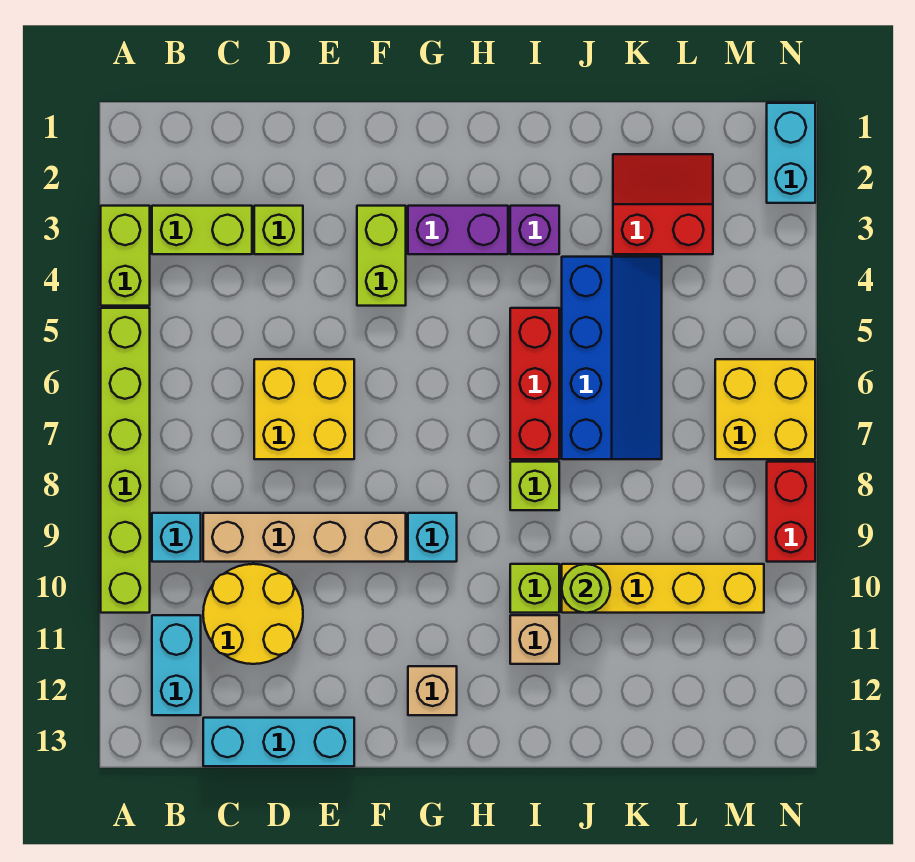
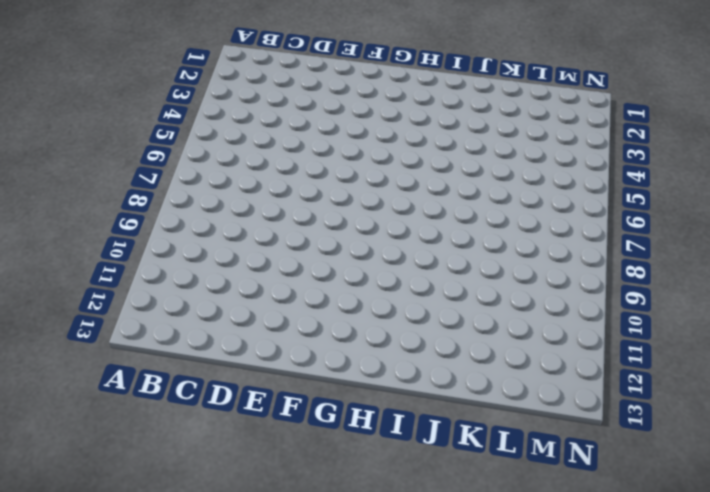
none -> lime brick A3:A4 level 1
none -> lime brick A5:A10 level 1
none -> lime brick B3:C3 level 1

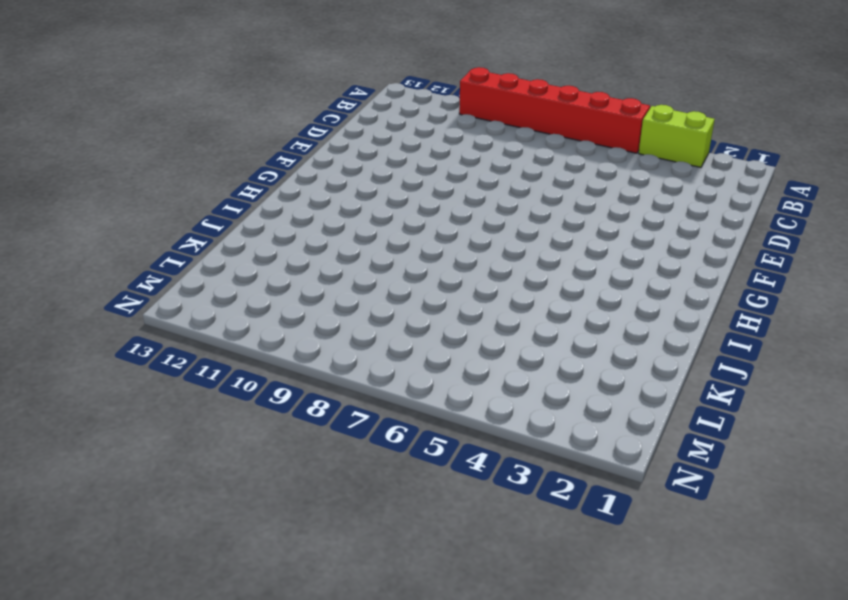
red brick A5:A10 level 1 -> lime brick A5:A10 level 1
none -> lime brick B3:C3 level 1
none -> cyan brick B9 level 1
none -> cyan brick B11:B12 level 1

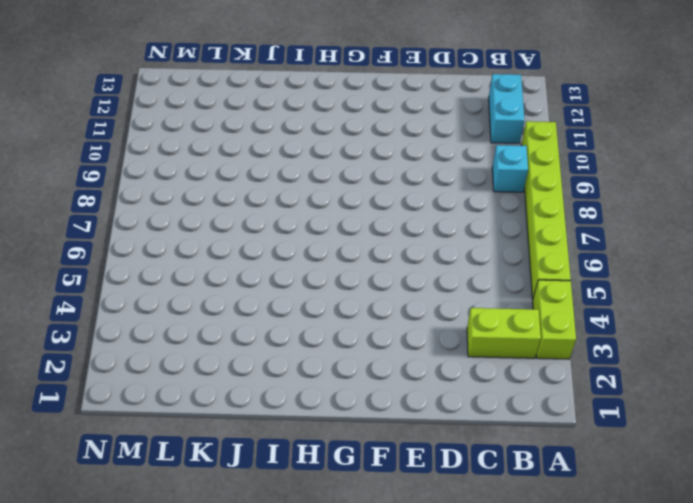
none -> tan brick C9:F9 level 1
none -> yellow round brick C10:D11 level 1
none -> cyan brick C13:E13 level 1

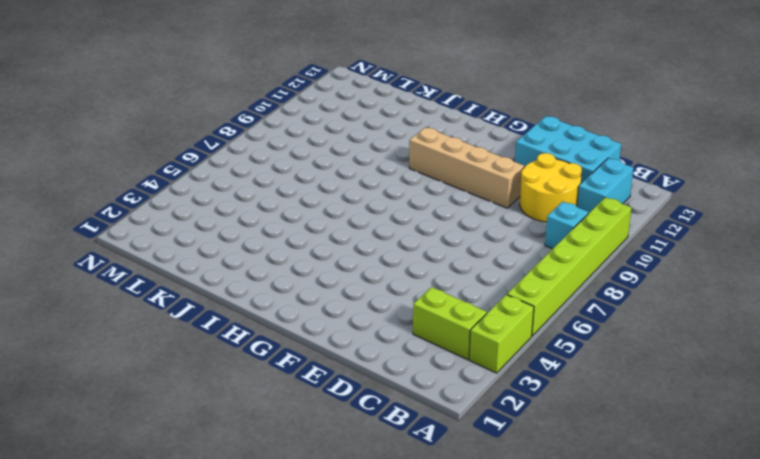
cyan brick C12:E13 level 1 -> cyan brick C13:E13 level 1
tan brick E10:H10 level 1 -> tan brick C9:F9 level 1
none -> lime brick D3 level 1
none -> yellow brick D6:E7 level 1
none -> lime brick F3:F4 level 1

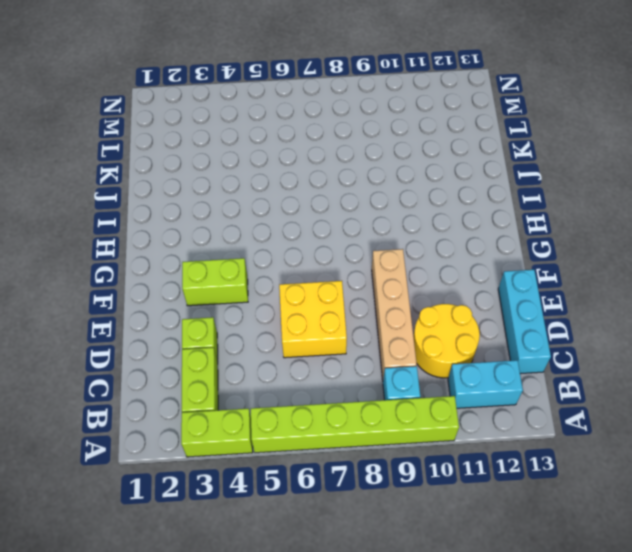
none -> purple brick G3:H3 level 1
none -> cyan brick G9 level 1
none -> tan brick G12 level 1

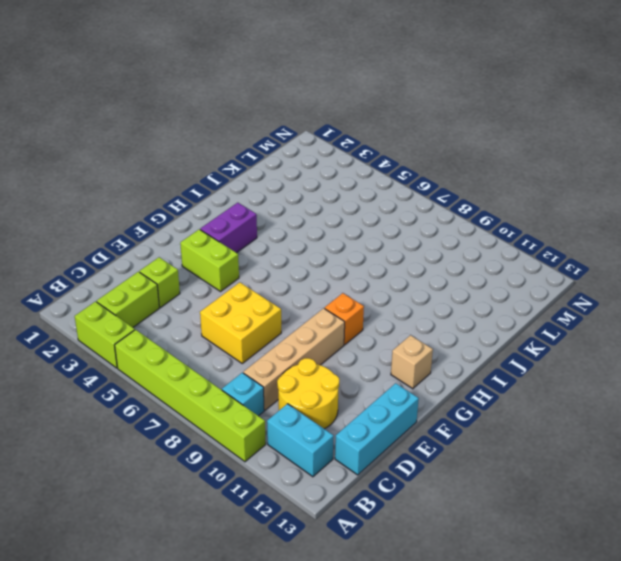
orange brick G9 level 1 -> cyan brick G9 level 1
none -> purple brick I3 level 1
none -> red brick I5:I7 level 1
none -> lime brick I8 level 1

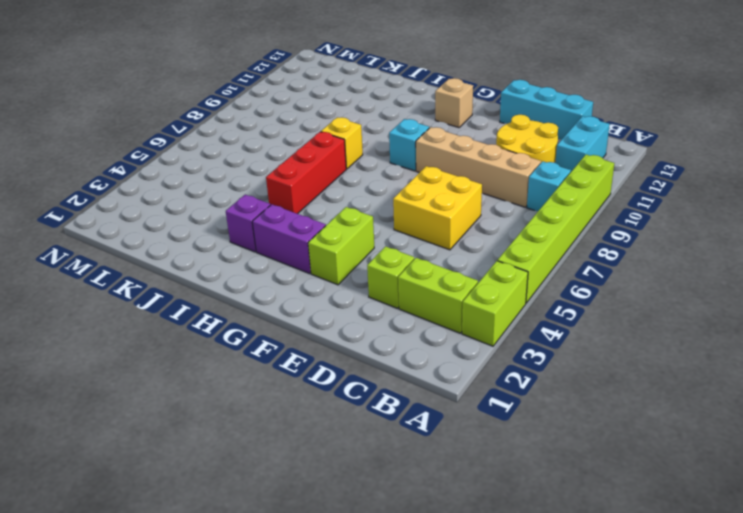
yellow brick I8 level 1 -> lime brick I8 level 1
none -> lime brick I10 level 1
none -> tan brick I11 level 1
none -> blue slope J4:K7 level 1 top J

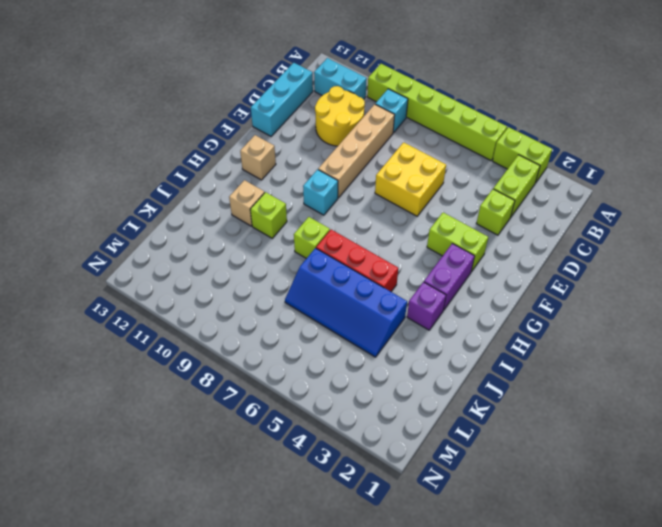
none -> yellow brick J10:M10 level 1
none -> red slope K2:L3 level 1 top 3
none -> yellow brick M6:N7 level 1

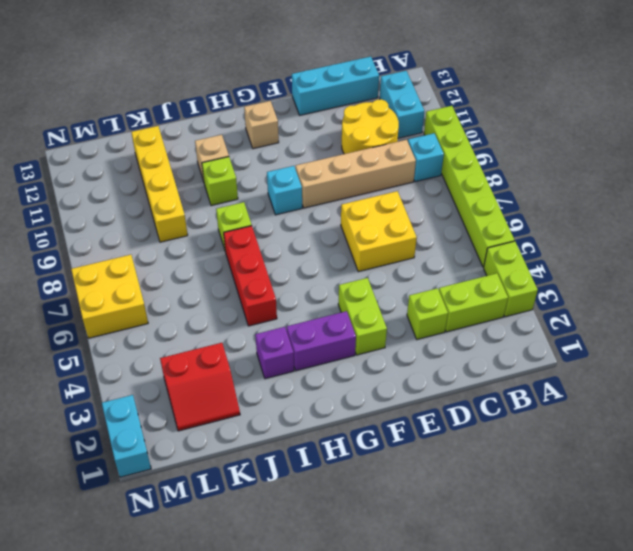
yellow brick K9:K12 level 1 -> yellow brick J10:M10 level 1
none -> blue slope J4:K7 level 1 top J
none -> red brick N8:N9 level 1
none -> lime round brick J10 level 2

